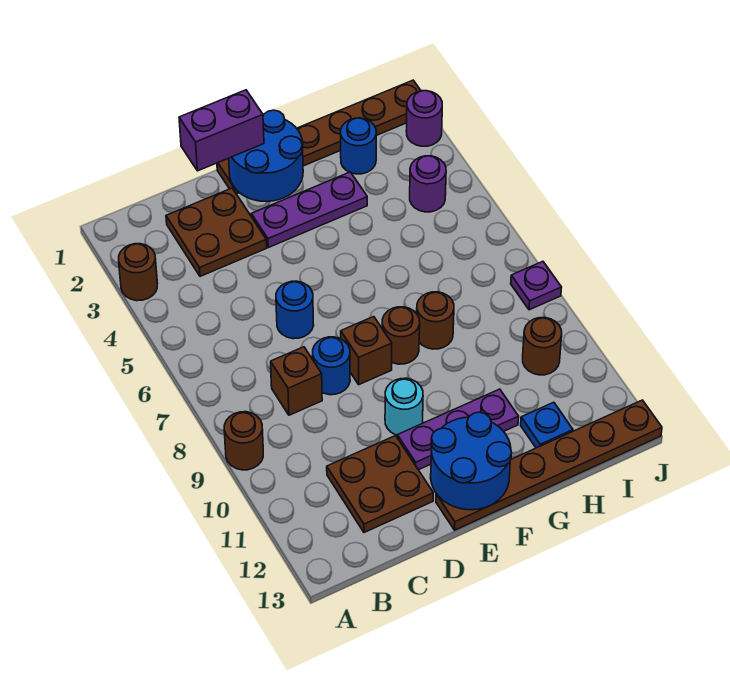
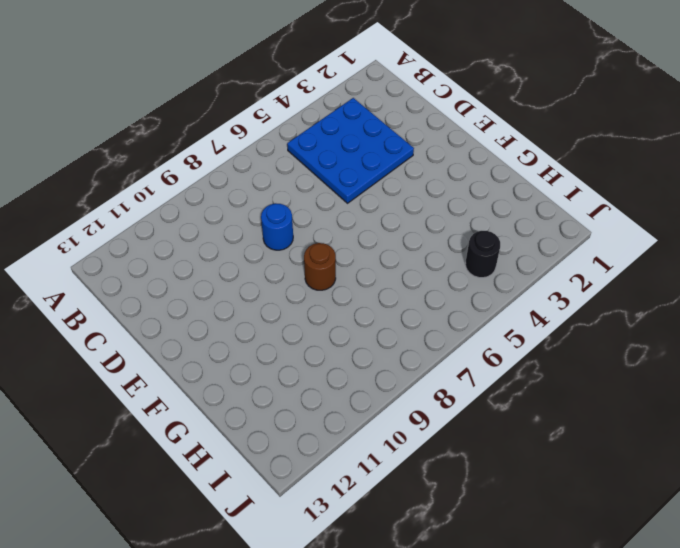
blue plate B3:D5 level 1 -> brown plate C2:D3 level 1
black round brick I4 level 1 -> purple round brick I4 level 1
none -> brown round brick A3 level 1
none -> brown round brick A9 level 1
none -> brown brick C8 level 1

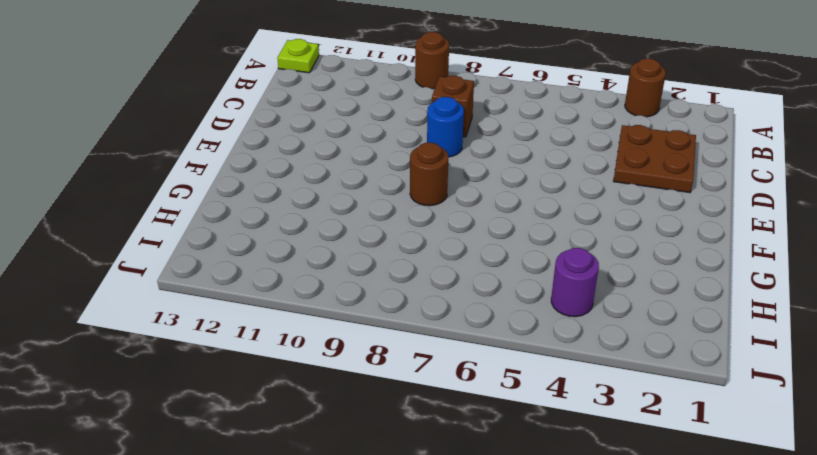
lime plate A13 level 1 -> none
none -> brown plate C11:D12 level 1
none -> blue round brick D6 level 1
none -> brown plate E1:J1 level 1

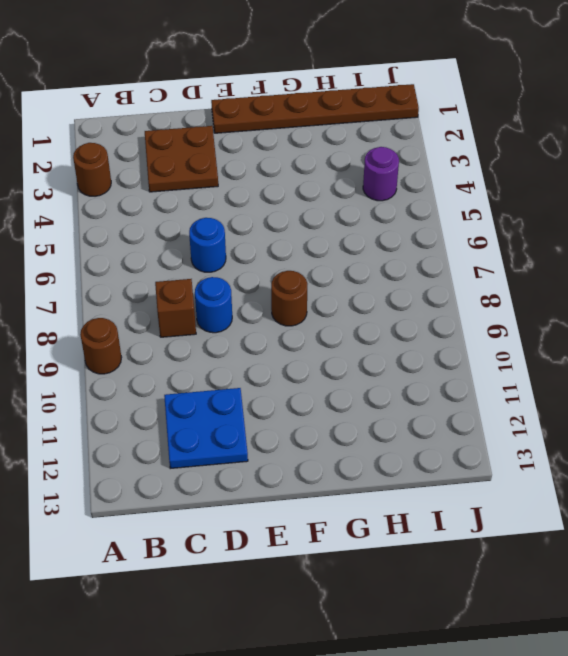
blue plate C11:D12 level 1 -> brown plate C11:D12 level 1
none -> purple plate E3:G3 level 1
none -> brown brick E8 level 1
none -> cyan round brick E10 level 1

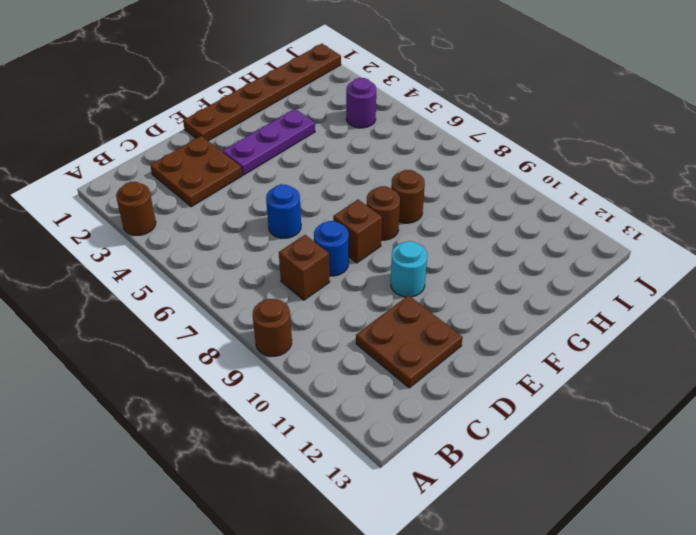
none -> purple plate E11:G11 level 1
none -> brown plate E13:J13 level 1
none -> blue round brick H2 level 1

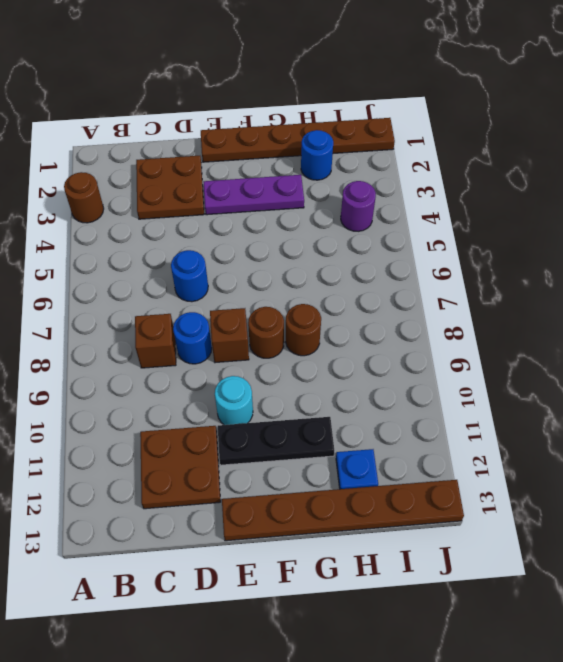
black plate E11:G11 level 1 -> purple plate E11:G11 level 1
none -> brown round brick A9 level 1
none -> brown round brick I10 level 1
none -> purple round brick J2 level 1

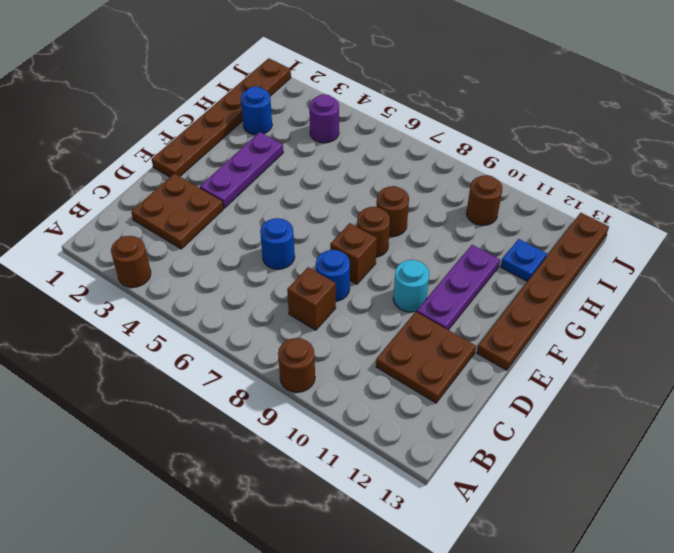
none -> purple round brick J2 level 1
none -> purple plate J8 level 1
none -> blue round brick E1:F2 level 2

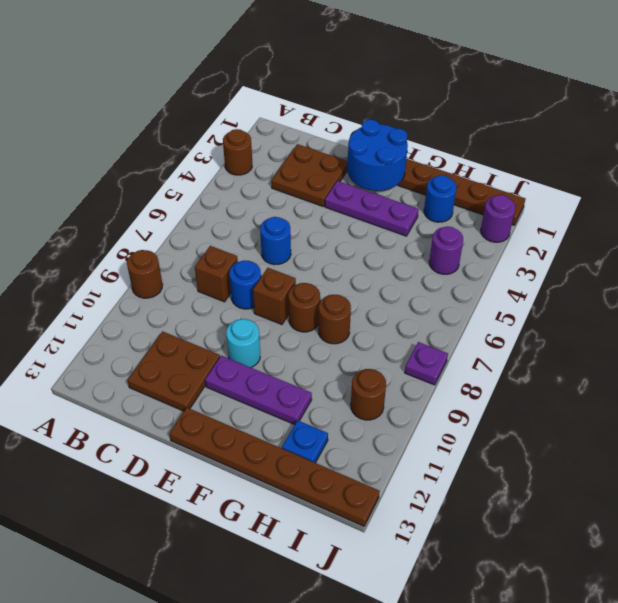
none -> blue round brick E12:F13 level 2
none -> purple brick D1:E1 level 3

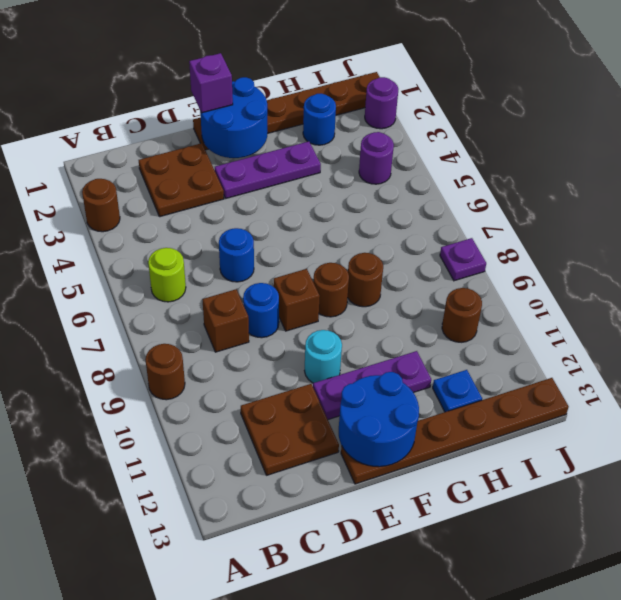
lime round brick B6 level 1 -> none
purple brick E1 level 3 -> purple brick D1:E1 level 3

